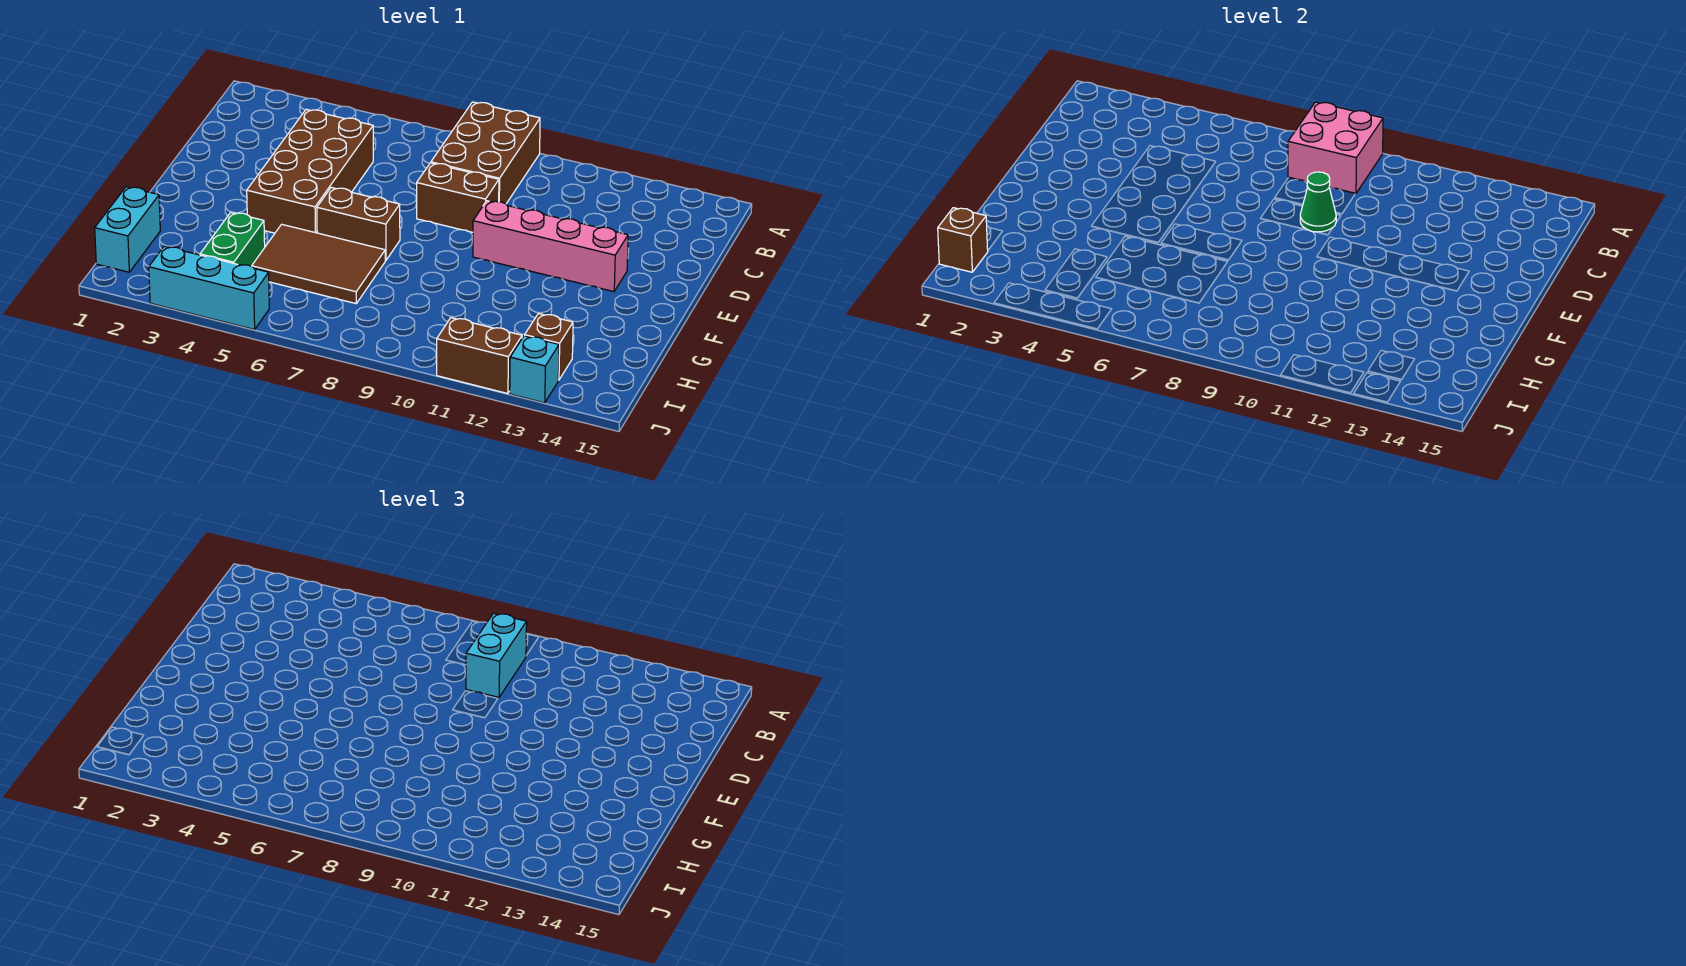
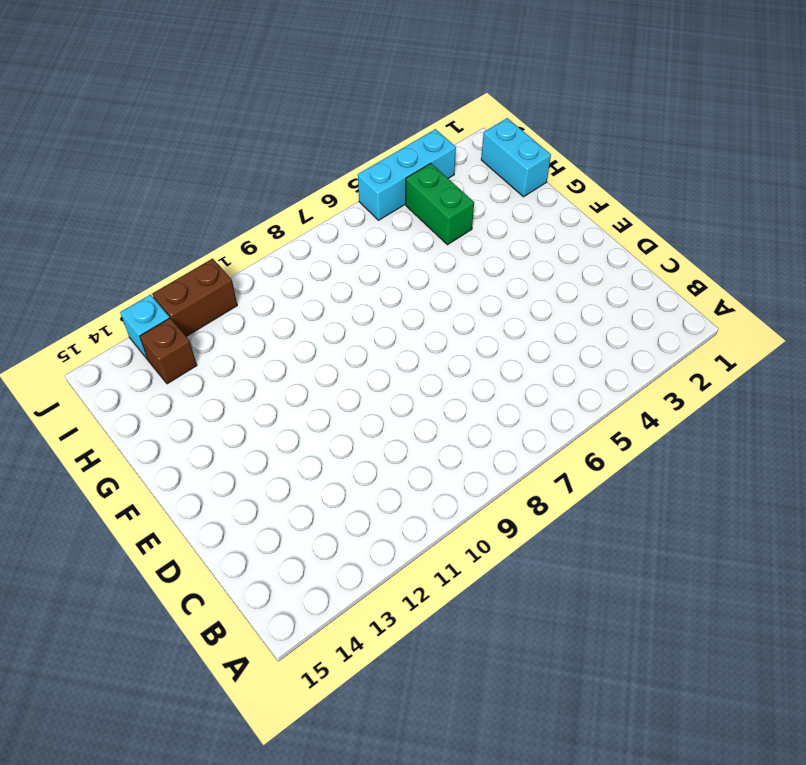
none -> brown brick A8:C9 level 1
none -> brown brick C4:F5 level 1
none -> brown brick D8:D9 level 1

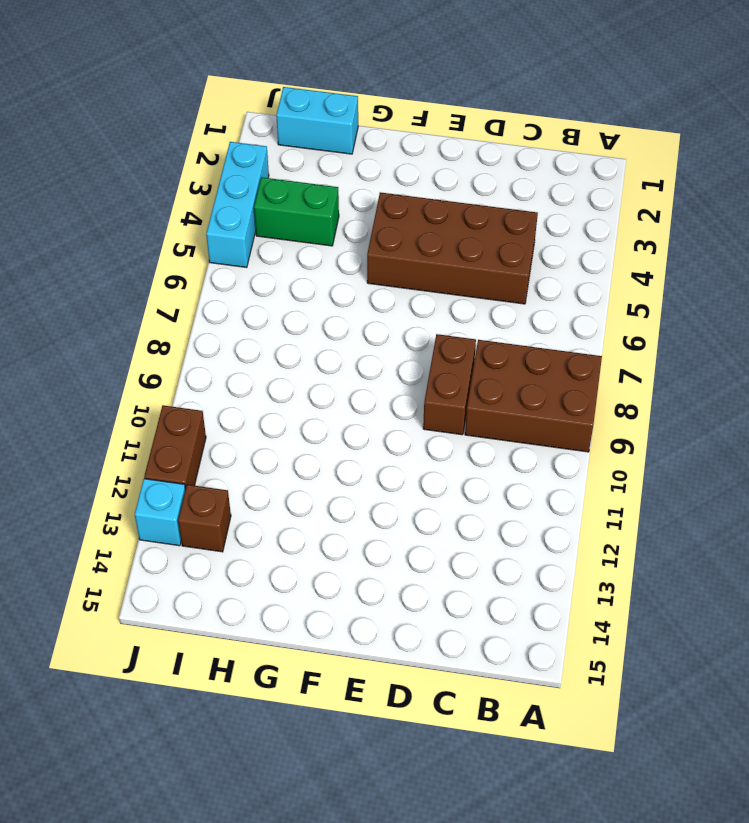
none -> pink brick E10:E13 level 1
none -> brown brick F6:F7 level 1
none -> brown tile G5:H7 level 1

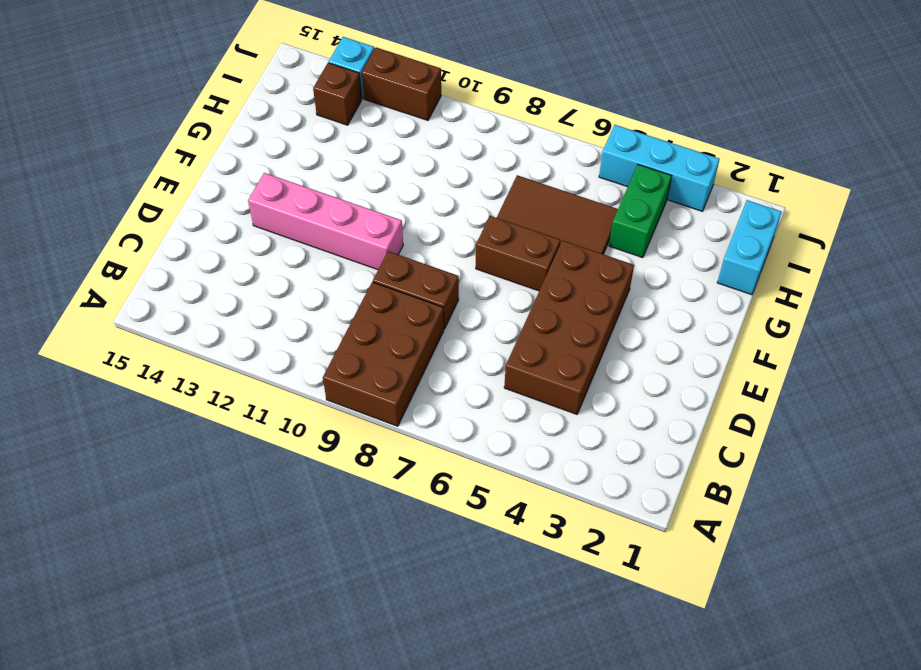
none -> pink brick A8:B9 level 2
none -> green cone D9 level 2
none -> brown brick I1 level 2

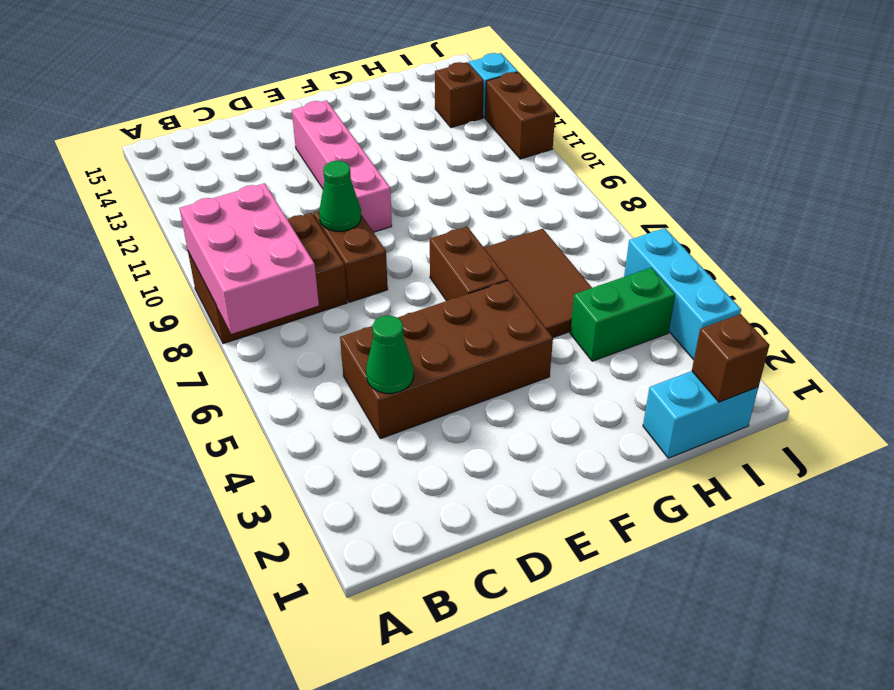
pink brick A7:B9 level 2 -> pink brick A8:B9 level 2
green cone C4 level 2 -> none
none -> cyan brick B9:C9 level 3

